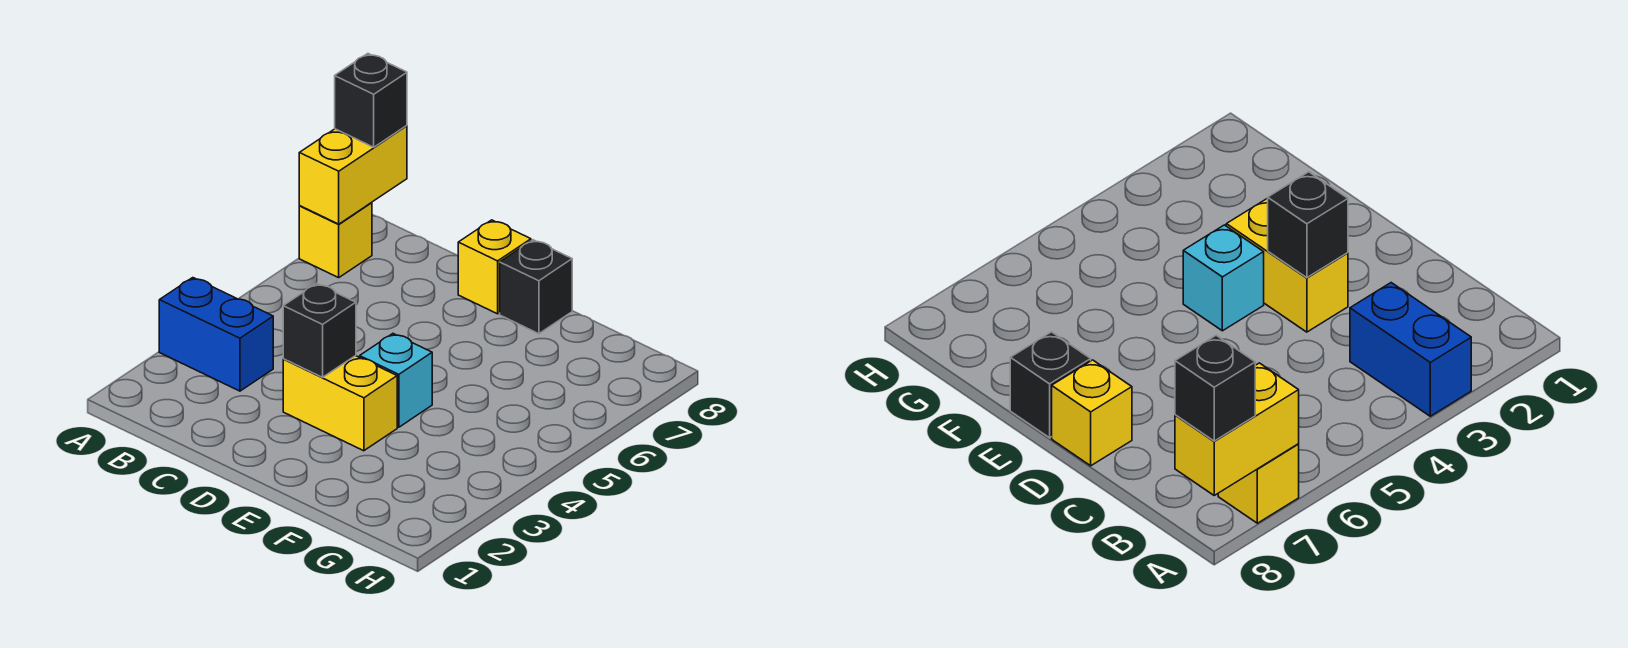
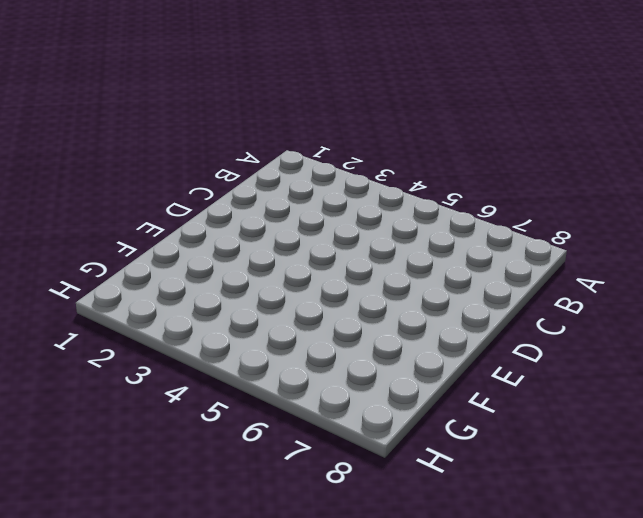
none -> blue brick A3:B3 level 1
none -> yellow brick A7 level 1

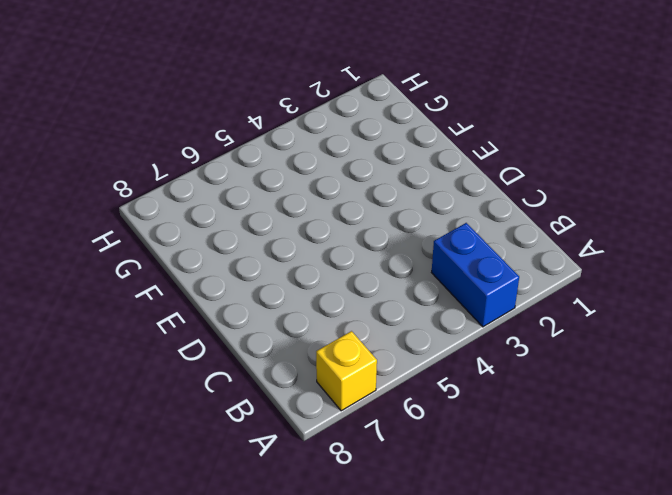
none -> yellow brick D3:E3 level 1
none -> yellow brick D8 level 1

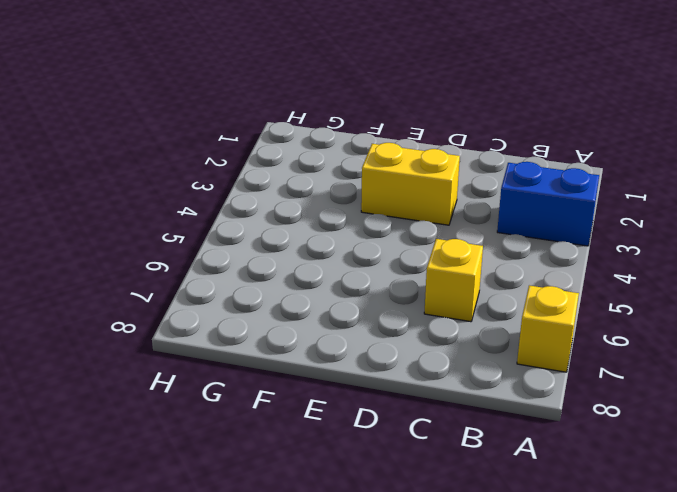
yellow brick C6 level 1 -> yellow brick D8 level 1
none -> cyan brick E4 level 1
none -> black brick E8 level 1

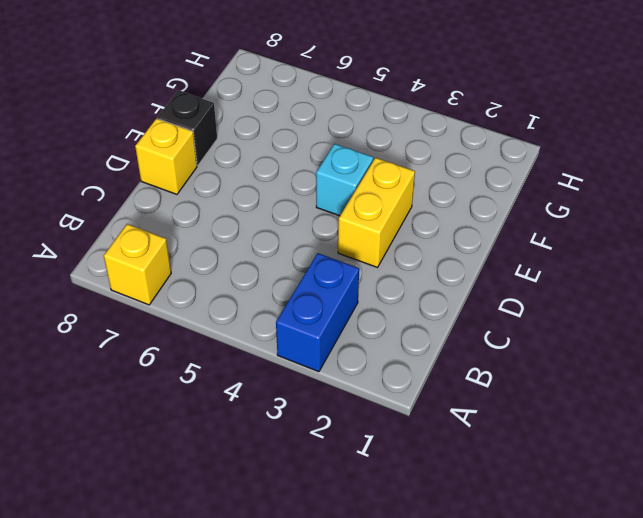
none -> yellow brick A7:A8 level 2
none -> black brick D3 level 2

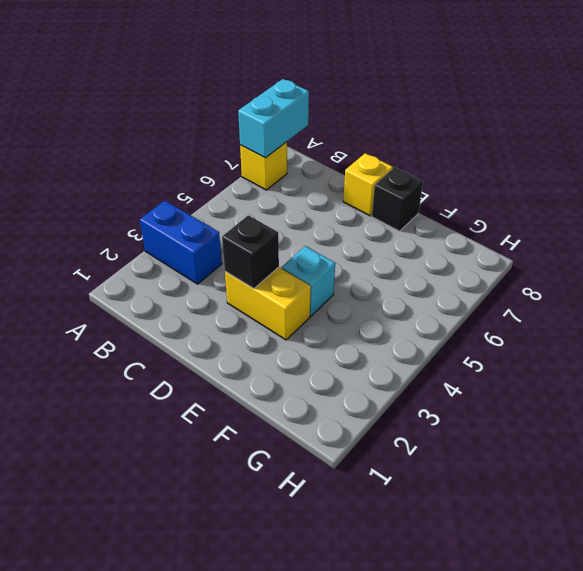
cyan brick A7:A8 level 2 -> yellow brick A7:A8 level 2
none -> black brick A8 level 3

